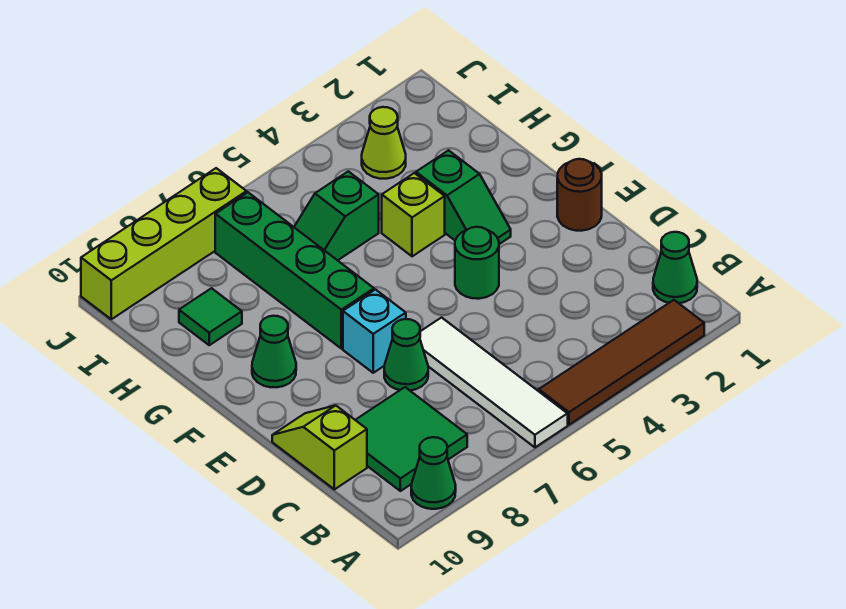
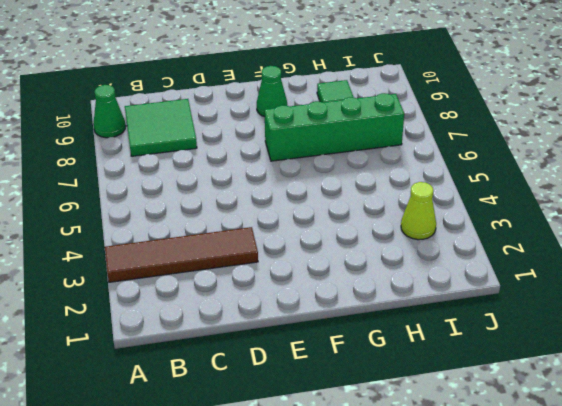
brown tile A3:D3 level 1 -> brown tile A2:A5 level 1
none -> white tile A6:D6 level 1
none -> green cone B1 level 1
none -> lime slope C10:D10 level 1 top C

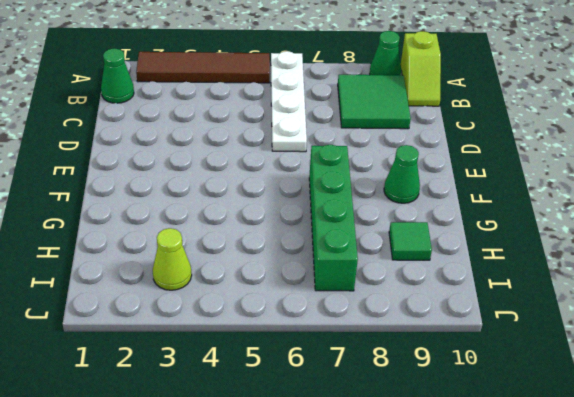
white plate A6:D6 level 1 -> white tile A6:D6 level 1
lime slope A10:B10 level 1 top A -> lime slope C10:D10 level 1 top C
none -> green cone D7 level 1
none -> brown round brick E1 level 1
none -> green round brick E4 level 1

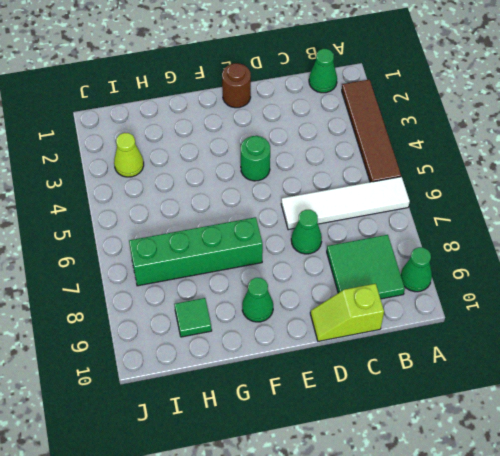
none -> cyan brick E7 level 1
none -> green slope F3:G3 level 1 top G
none -> lime brick G4 level 1

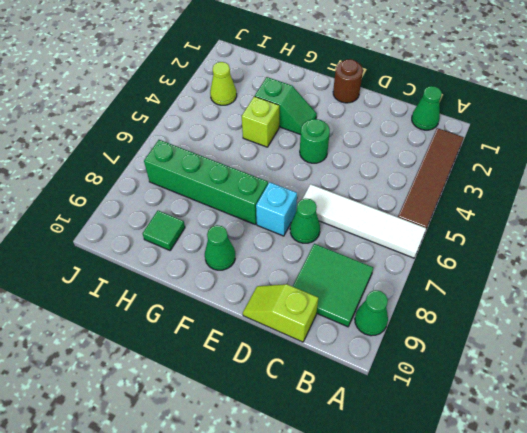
none -> green slope H5:H6 level 1 top 5
none -> lime brick J7:J10 level 1

